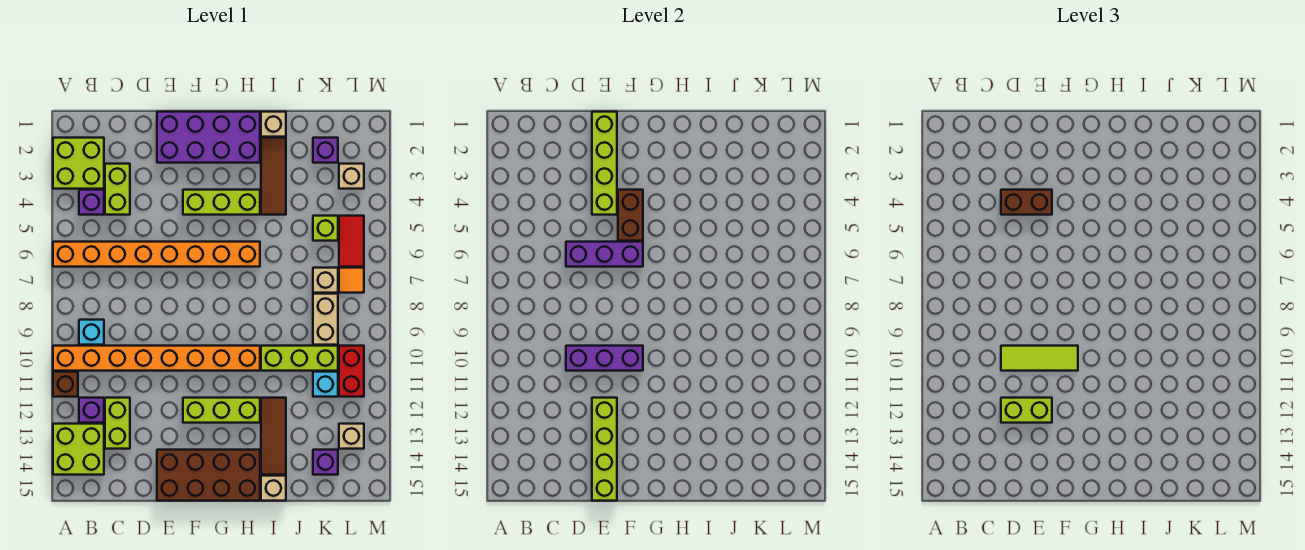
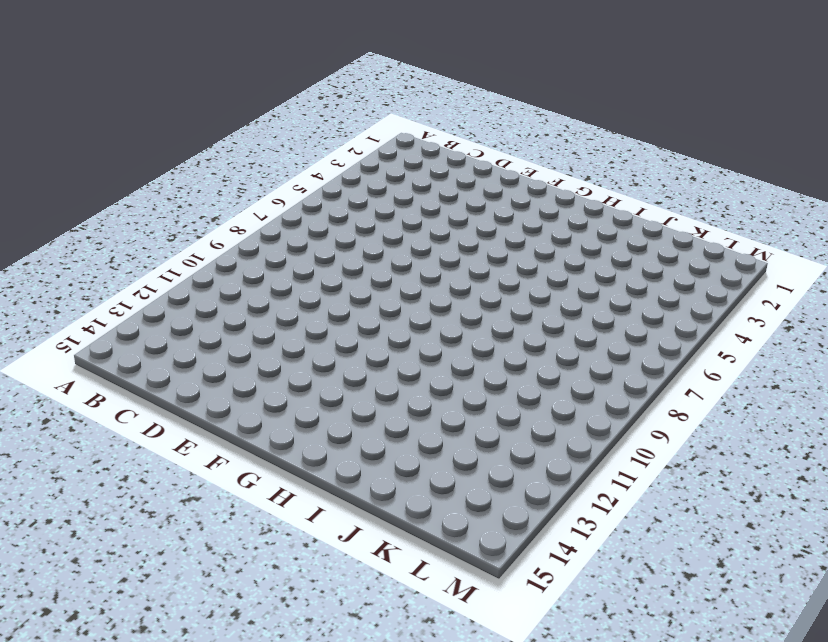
none -> lime brick A2:B3 level 1
none -> orange brick A6:H6 level 1
none -> orange brick A10:H10 level 1
none -> brown brick A11 level 1

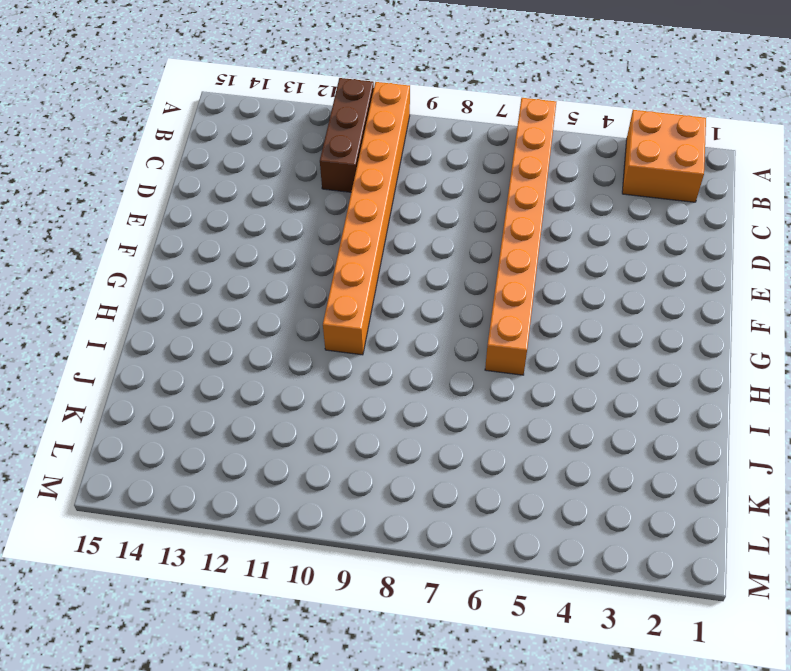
orange brick A2:B3 level 1 -> lime brick A2:B3 level 1
brown brick A11:C11 level 1 -> brown brick A11 level 1
none -> lime brick A13:B14 level 1
none -> purple brick B4 level 1
none -> cyan brick B9 level 1
none -> purple brick B12 level 1

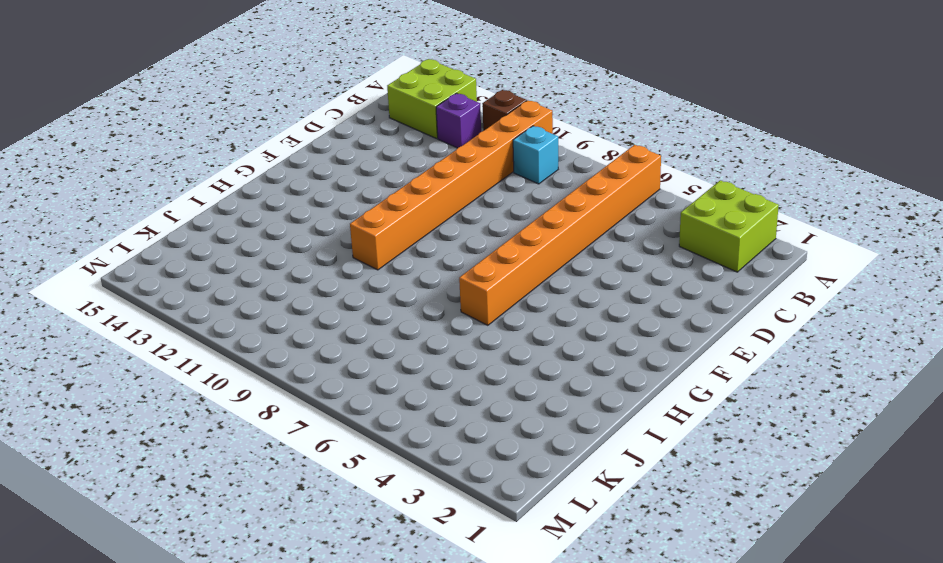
none -> purple brick B4 level 1
none -> lime brick C3:C4 level 1
none -> lime brick C12:C13 level 1
none -> purple brick E1:H2 level 1

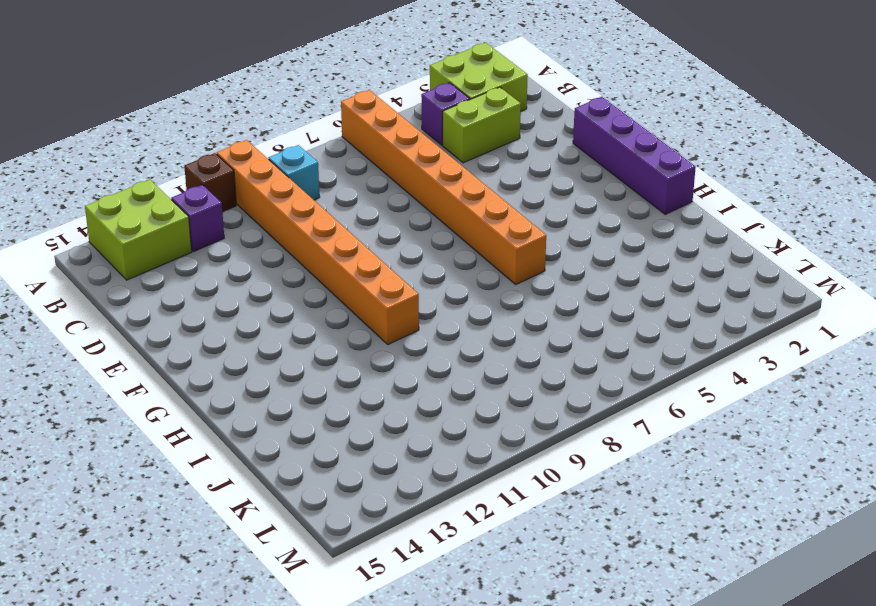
purple brick E1:H1 level 1 -> purple brick E1:H2 level 1
none -> lime brick C12:C13 level 1
none -> brown brick E14:H15 level 1
none -> lime brick F4:H4 level 1
none -> lime brick F12:H12 level 1

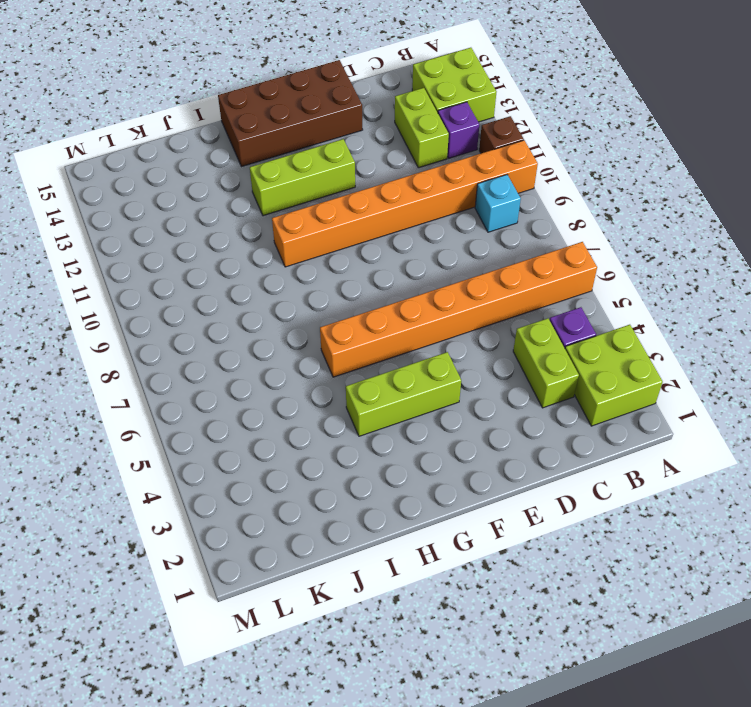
none -> purple brick E1:H2 level 1
none -> tan brick I1 level 1
none -> brown tile I2:I4 level 1
none -> lime brick I10:K10 level 1

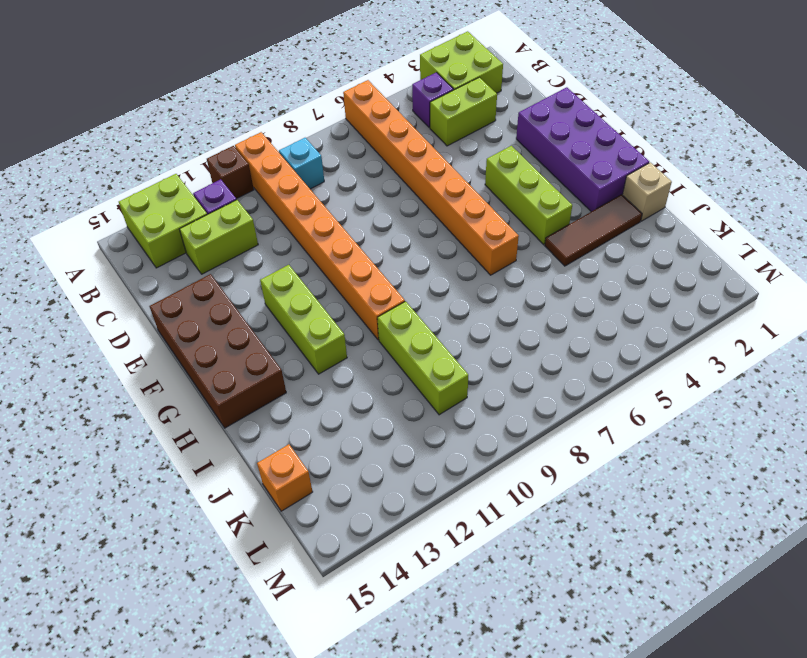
orange brick K15 level 1 -> none
none -> brown tile I12:I14 level 1
none -> tan brick I15 level 1
none -> purple brick K2 level 1
none -> lime brick K5 level 1

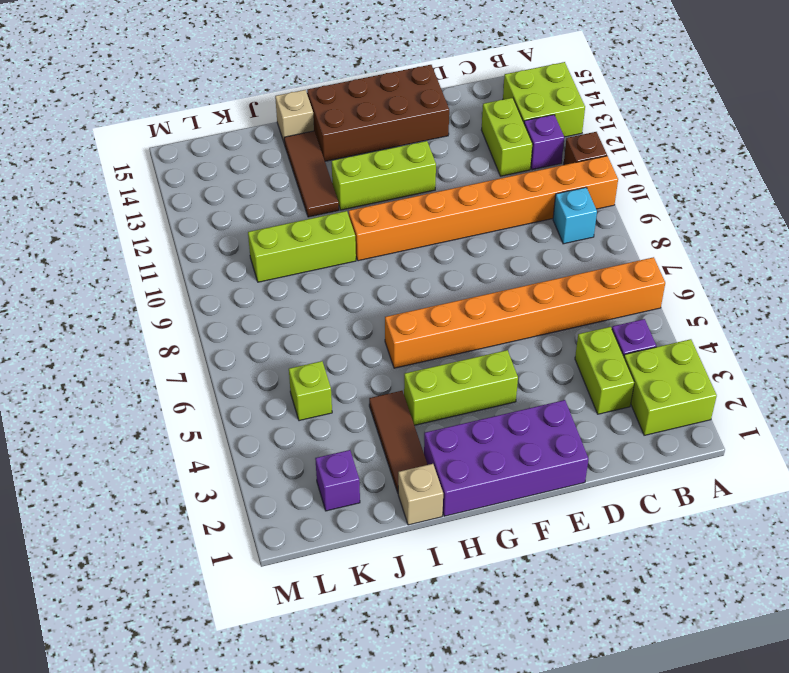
none -> tan brick K7 level 1
none -> tan brick K8:K9 level 1
none -> cyan brick K11 level 1
none -> purple brick K14 level 1

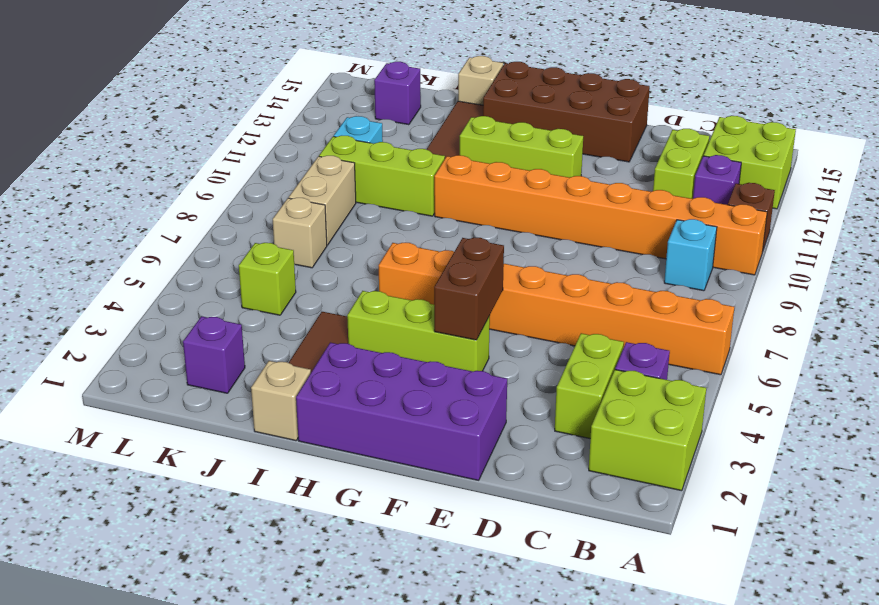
none -> tan brick L3 level 1
none -> red tile L5:L6 level 1
none -> orange tile L7 level 1
none -> red brick L10:L11 level 1

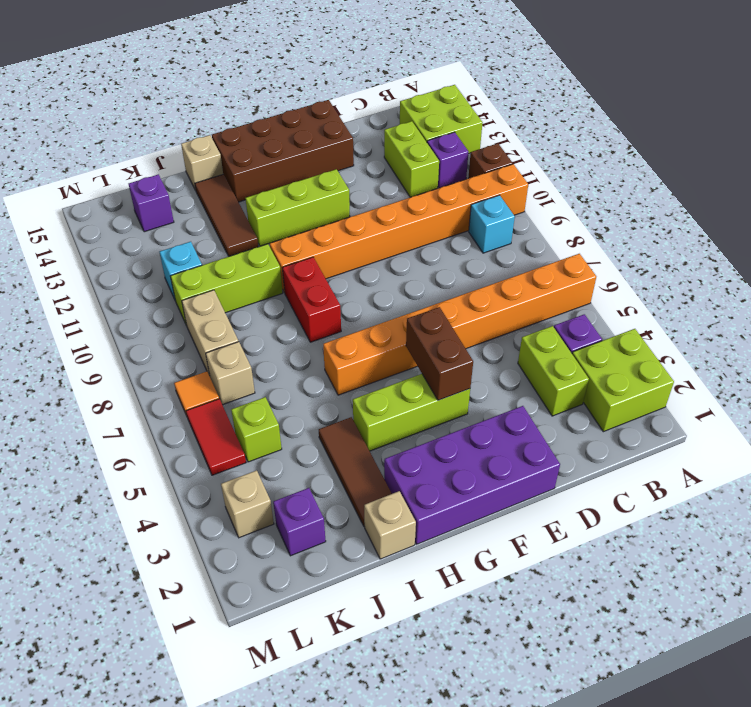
red brick H8:H9 level 1 -> red brick L10:L11 level 1
none -> tan brick L13 level 1
none -> purple brick D6:F6 level 2
none -> purple brick D10:F10 level 2
none -> lime brick E1:E4 level 2

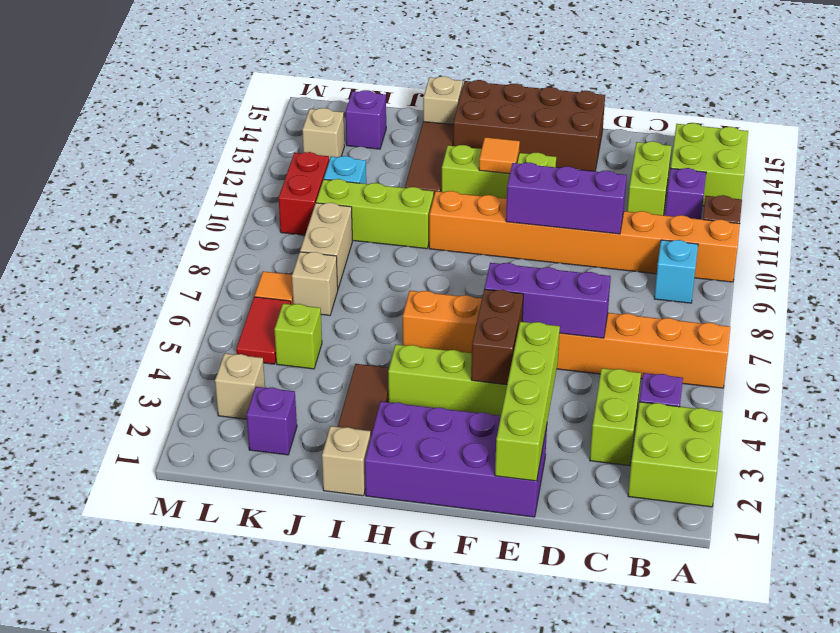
orange tile G12 level 2 -> none
none -> lime brick E12:E15 level 2
none -> brown brick D4:E4 level 3
none -> lime tile D10:F10 level 3
none -> lime brick D12:E12 level 3

